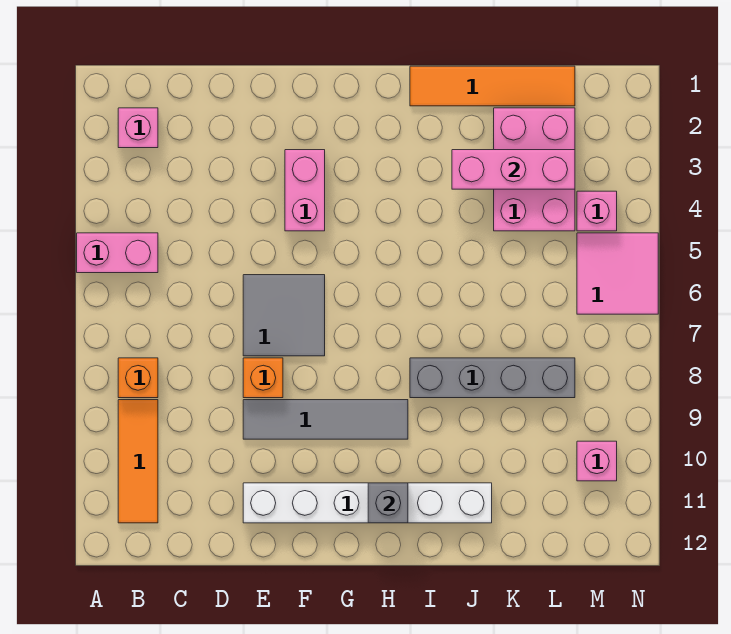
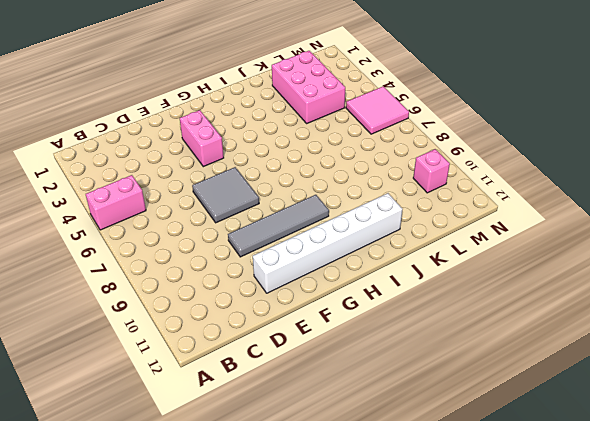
none -> pink brick B2 level 1
none -> orange brick B8 level 1
none -> orange tile B9:B11 level 1

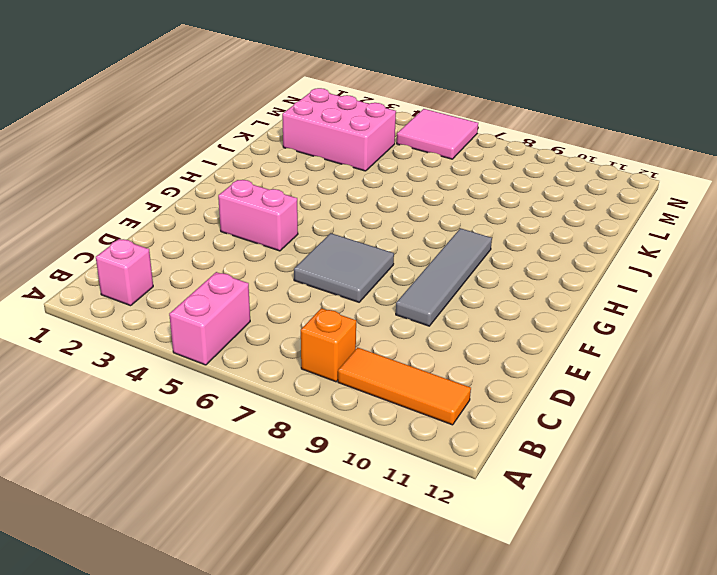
none -> orange brick E8 level 1
none -> white brick E11:J11 level 1
none -> orange tile I1:L1 level 1

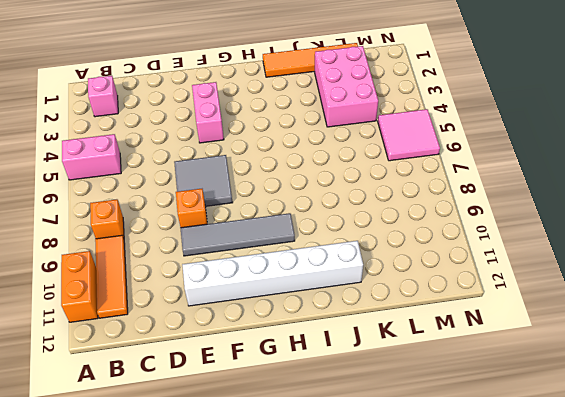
orange brick A10:A11 level 1 -> none
none -> grey brick I8:L8 level 1
none -> pink brick M4 level 1
none -> pink brick M10 level 1

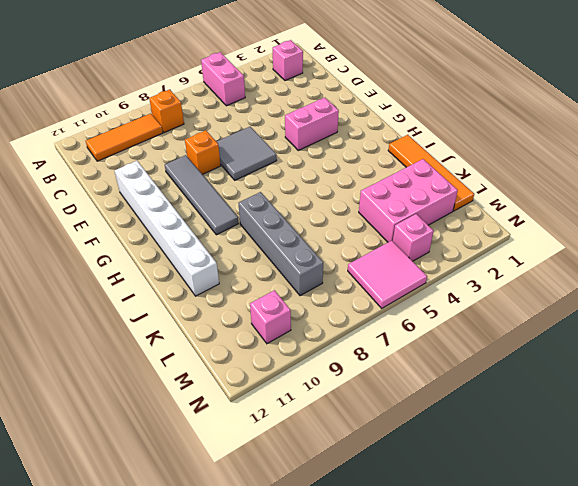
none -> grey brick H11 level 2
none -> pink brick J3:L3 level 2

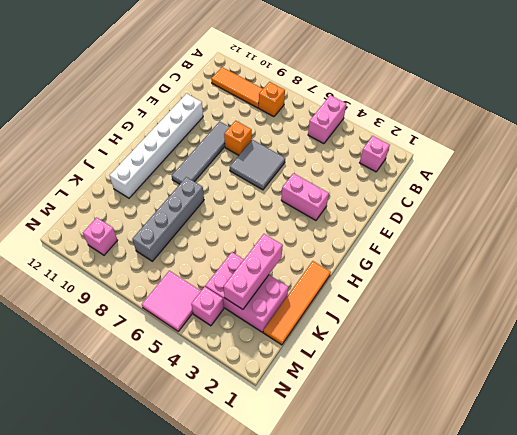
none -> grey brick H11 level 2

